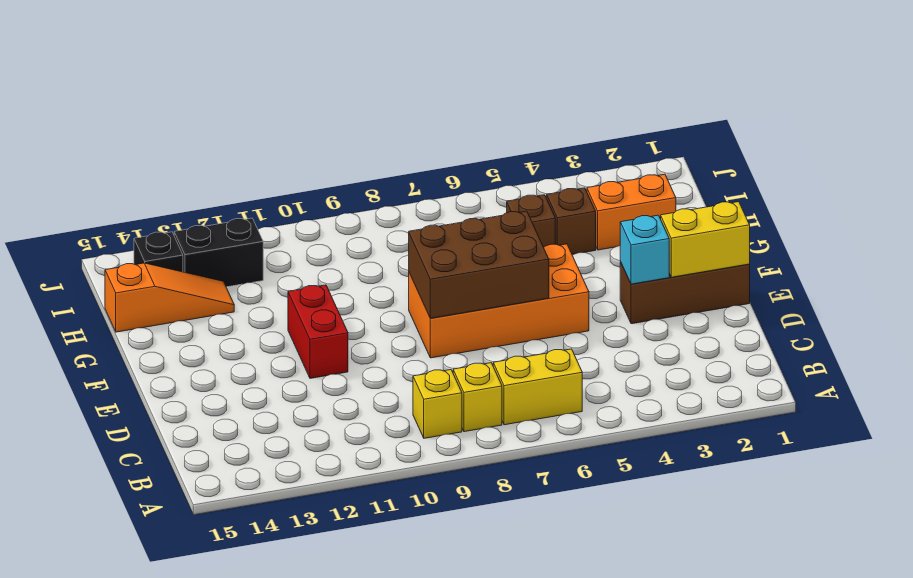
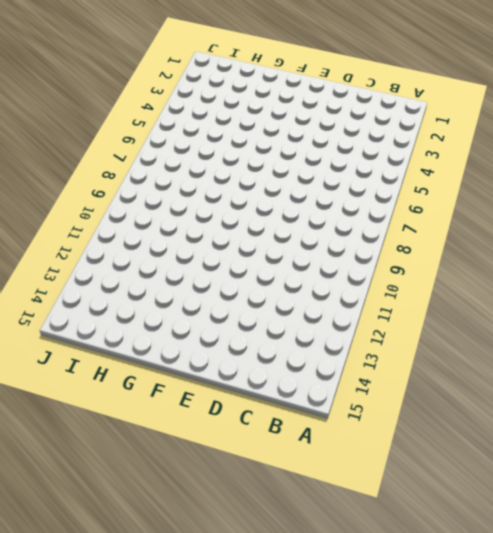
none -> yellow brick B6:B7 level 1
none -> yellow brick B8 level 1
none -> yellow brick B9 level 1

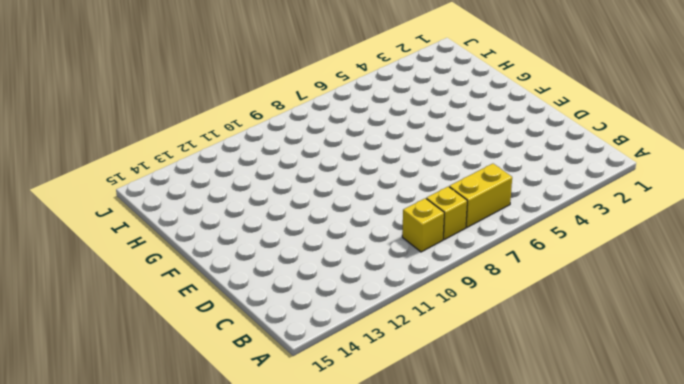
none -> brown brick E1:E3 level 1
none -> orange brick E5:F8 level 1
none -> red brick E11:F11 level 1

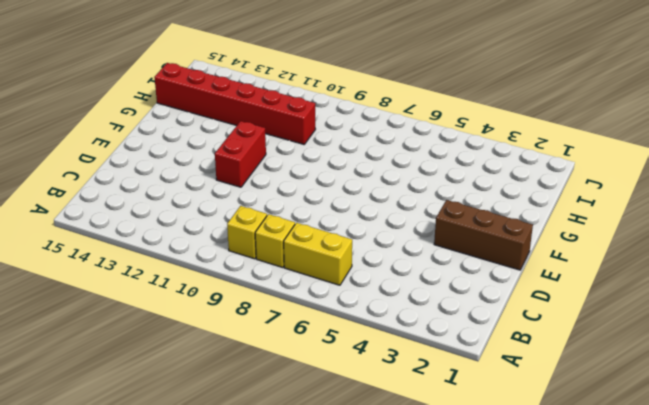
red brick H10:H15 level 1 -> orange slope H13:H15 level 1 top 15
none -> orange brick E5:F8 level 1
none -> orange brick H2:H3 level 1
none -> brown brick H4 level 1

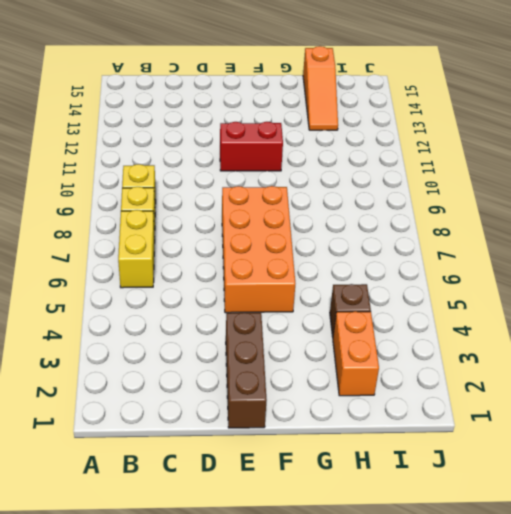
none -> brown brick H5 level 1
none -> black brick I12:I13 level 1
none -> black brick I14 level 1

